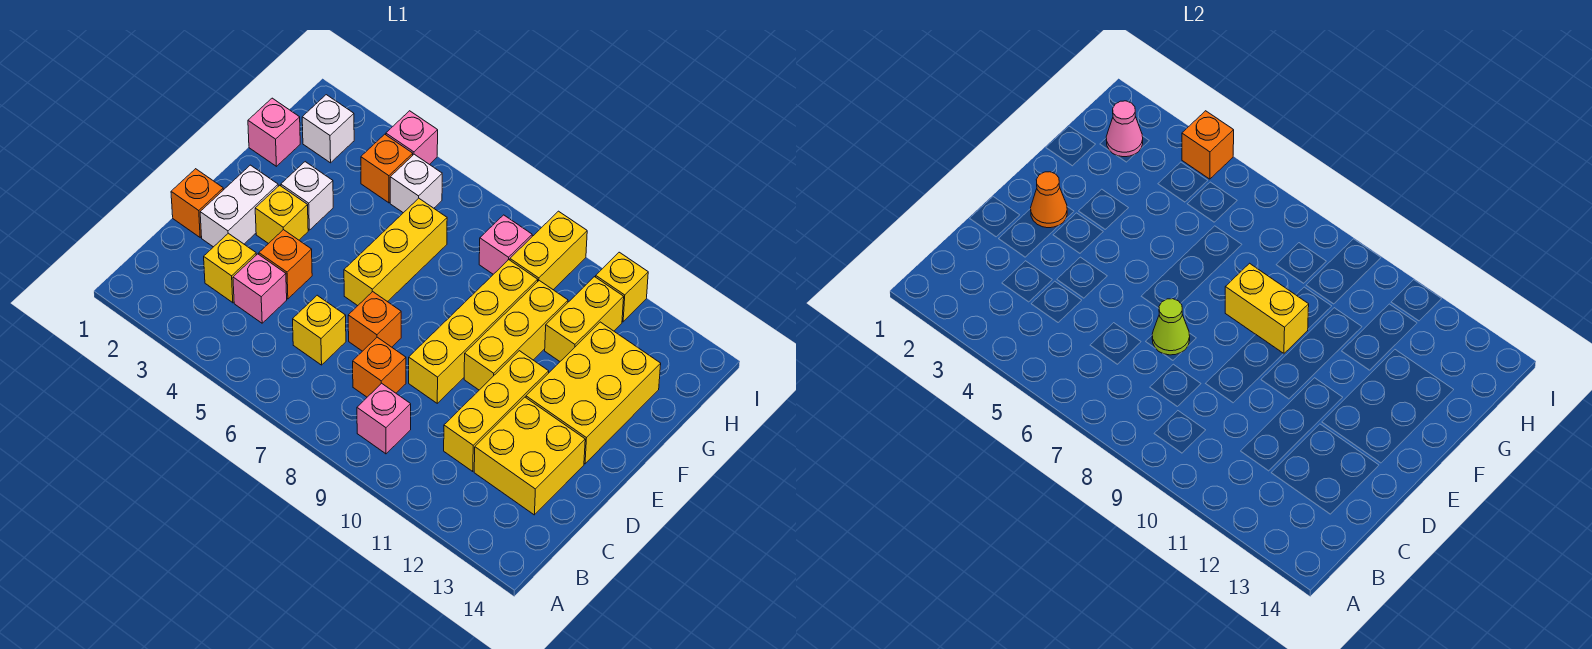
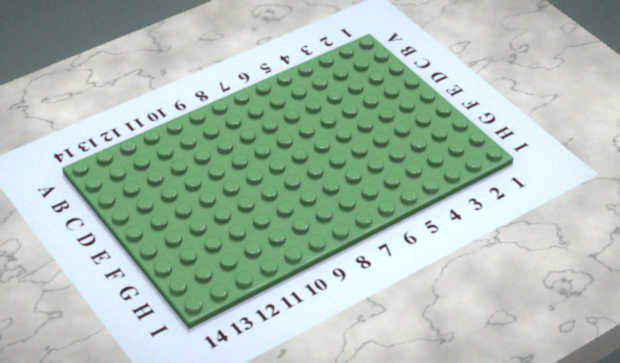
none -> pink brick B9 level 1
none -> yellow brick C3 level 1
none -> pink brick C4 level 1
none -> yellow brick C6 level 1

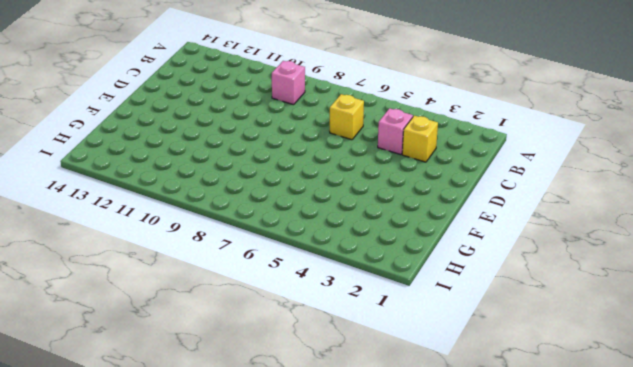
none -> orange brick C8 level 1
none -> yellow brick C11:E11 level 1
none -> yellow brick C12:D13 level 1
none -> orange brick D1 level 1

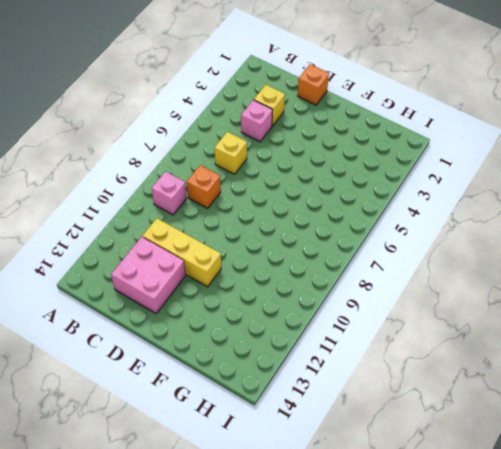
pink brick C12:D13 level 1 -> yellow brick C12:D13 level 1
none -> white brick D2:E2 level 1
none -> orange brick D4 level 1
none -> orange brick D7 level 1
none -> yellow brick D9:G9 level 1

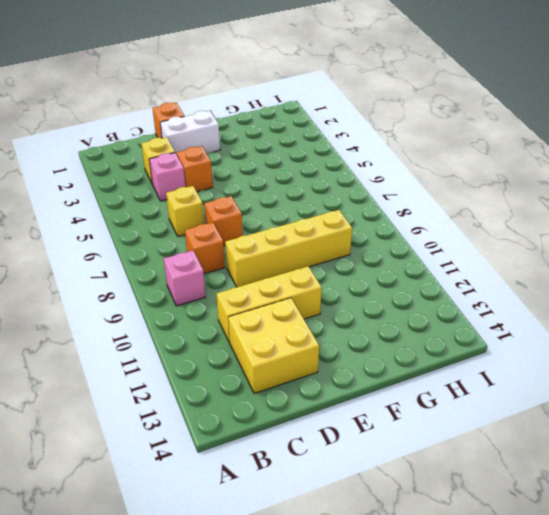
none -> yellow brick E3 level 1
none -> yellow brick E6:G6 level 1
none -> yellow brick E10:G10 level 1
none -> yellow brick E12:G13 level 1

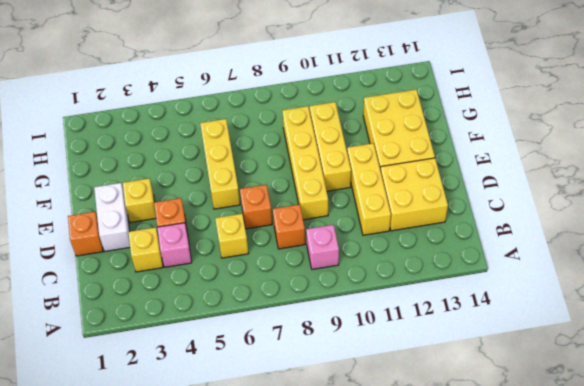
none -> white brick F3 level 1
none -> pink brick G1 level 1
none -> yellow brick G11:H11 level 1
none -> white brick H2 level 1

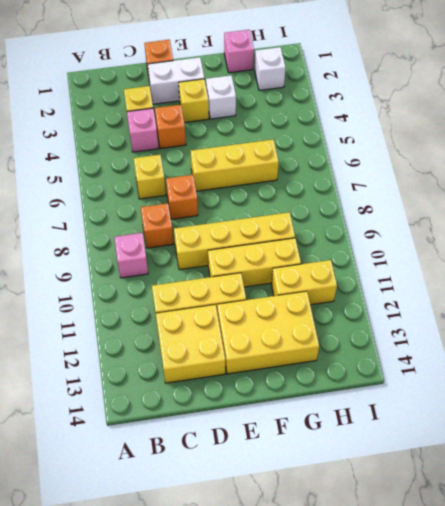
none -> orange brick H4 level 1
none -> white brick H5 level 1
none -> pink brick H8 level 1
none -> yellow brick H9:I9 level 1

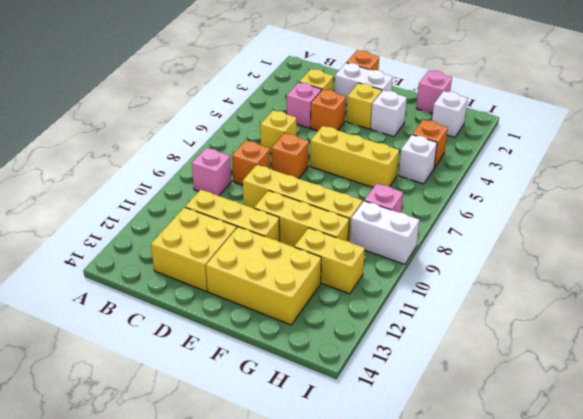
white brick H9:I9 level 1 -> yellow brick H9:I9 level 1
none -> pink brick I4 level 1
none -> yellow brick I11 level 1
none -> lime cone D7 level 2
none -> orange cone E2 level 2

